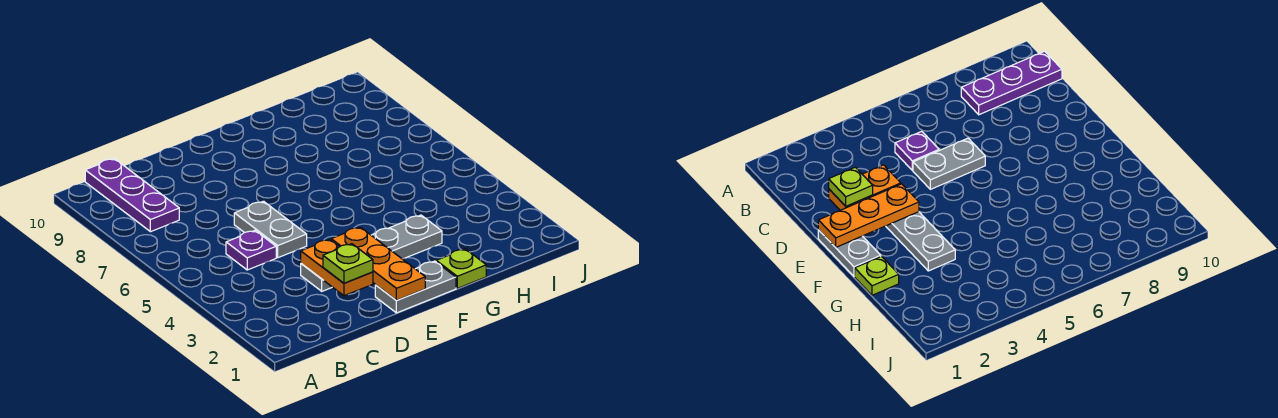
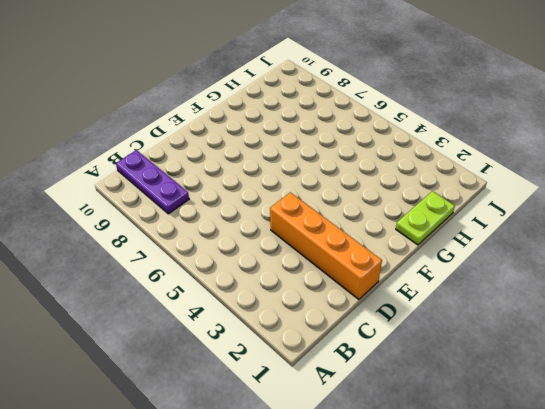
orange brick D1:D4 level 1 -> grey plate D3:G3 level 1
lime plate G1:H1 level 1 -> lime plate G1 level 1
none -> purple plate C5 level 1
none -> grey plate D5:D6 level 1

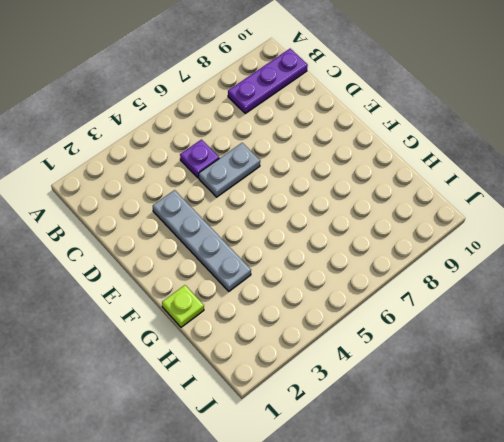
none -> grey plate E1:F1 level 1
none -> orange plate D2:D3 level 2

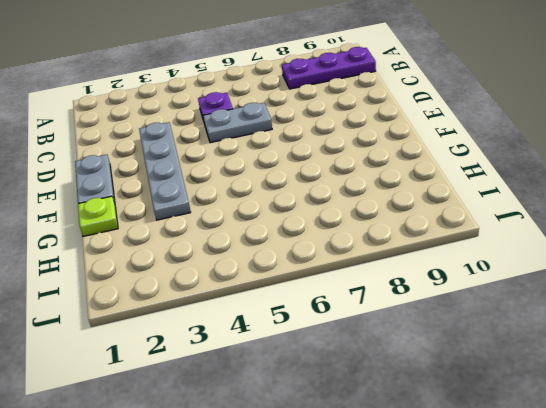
none -> orange plate D2:D3 level 2
none -> orange plate E1:E3 level 2

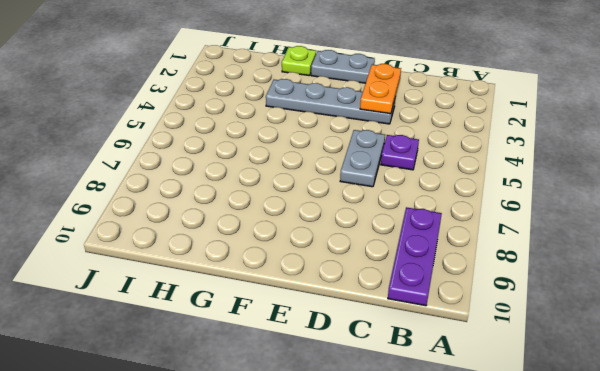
none -> orange plate E1:E3 level 2
none -> lime plate D2 level 3

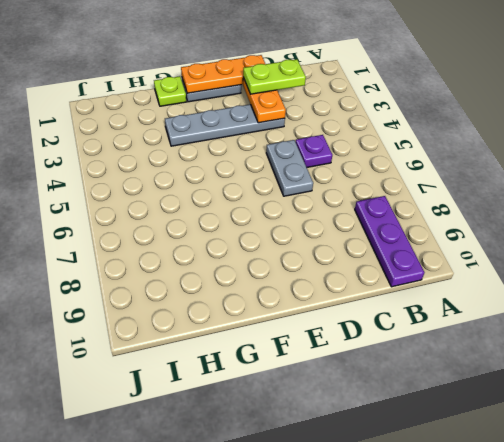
lime plate C2:D2 level 3 -> lime plate D2 level 3
orange plate D1:F1 level 2 -> orange plate E1:E3 level 2

